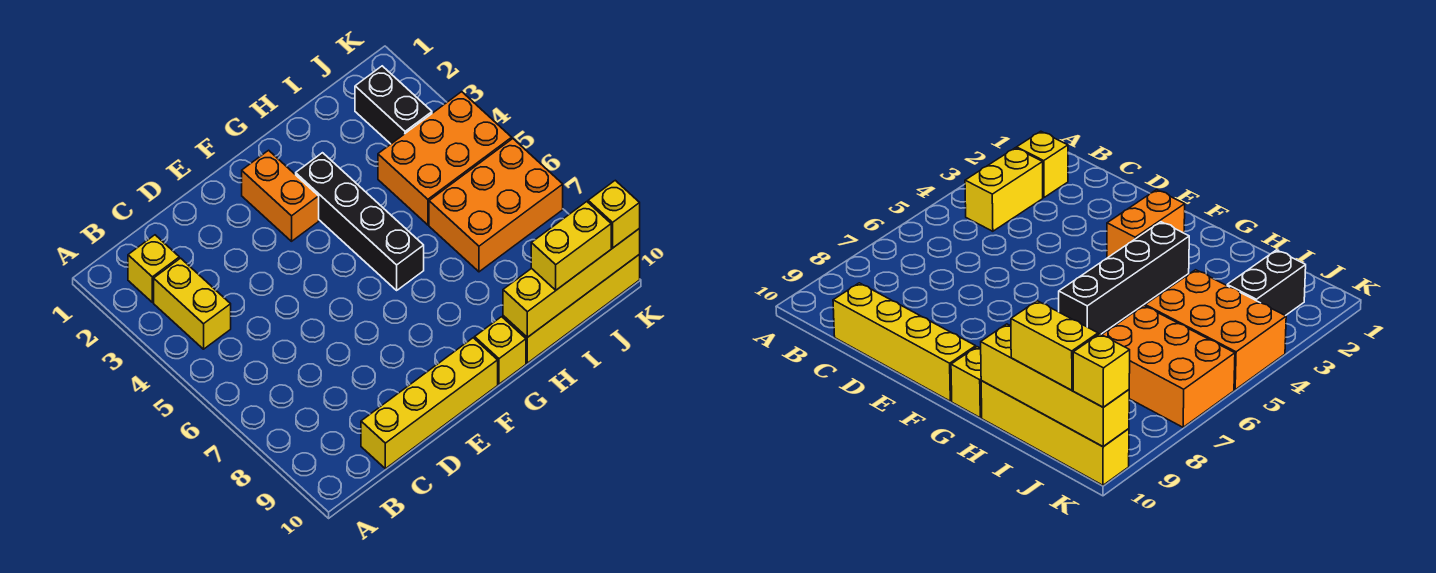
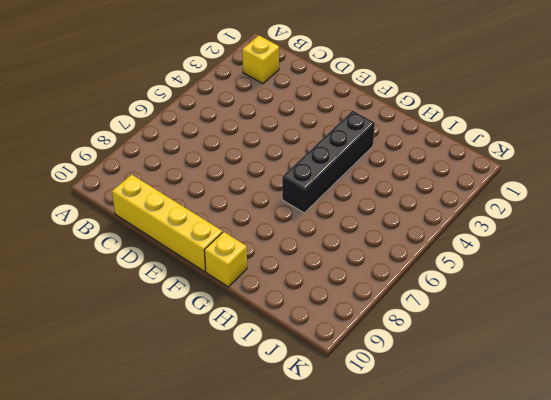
none -> yellow brick B3:B4 level 1
none -> orange brick F2:F3 level 1
none -> yellow brick H10:K10 level 1

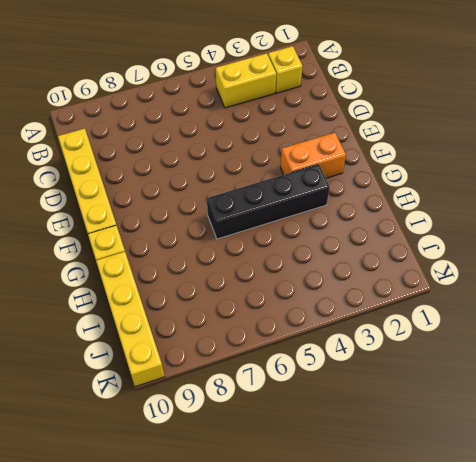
none -> orange brick I4:K5 level 1
none -> orange brick I6:K7 level 1
none -> black brick J2:J3 level 1

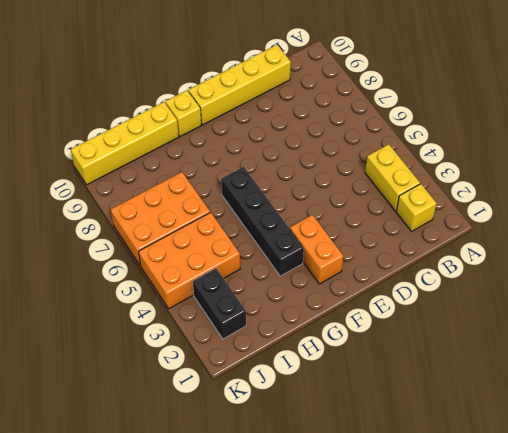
none -> yellow brick H10:K10 level 2
none -> yellow brick I10:J10 level 3
none -> yellow brick K10 level 3

